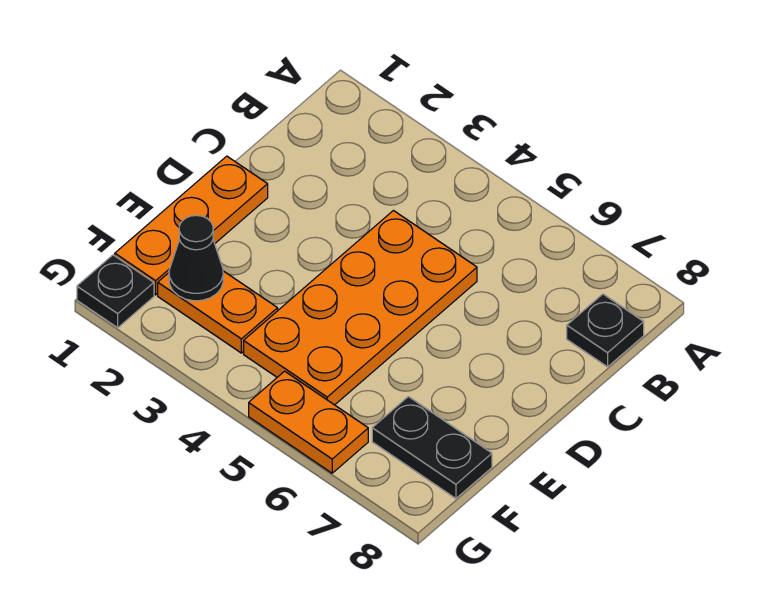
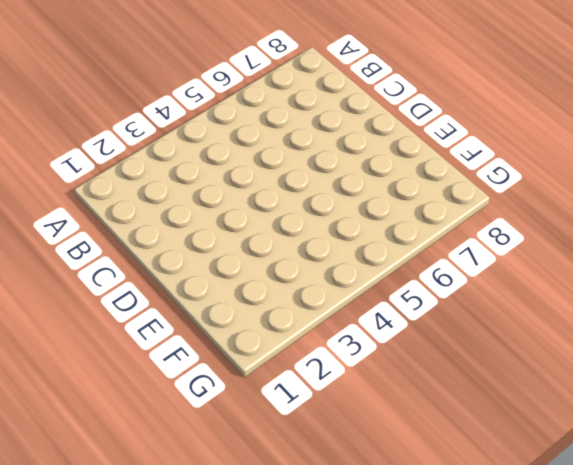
none -> black plate B8 level 1
none -> orange plate C4:F5 level 1

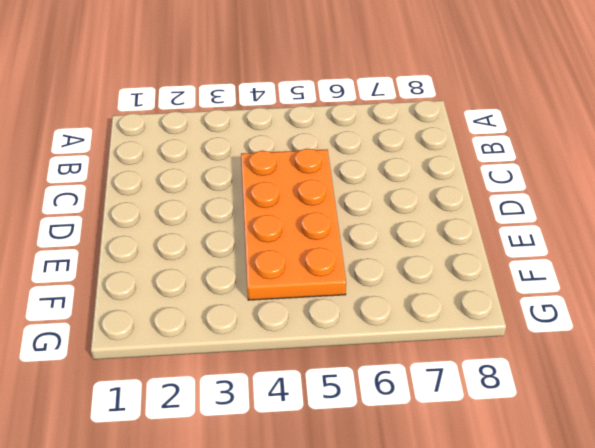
none -> black plate B8 level 1
none -> orange plate D1:F1 level 1

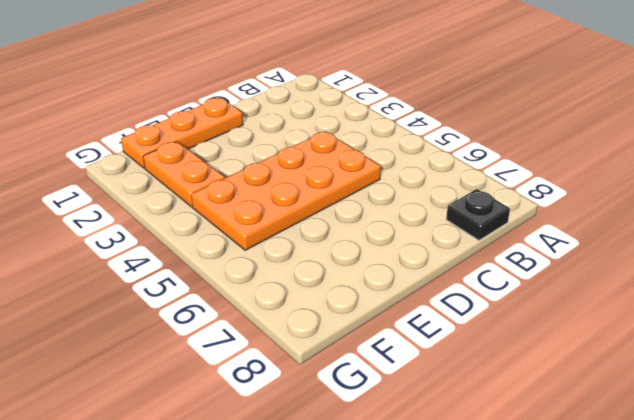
none -> black plate F7:F8 level 1
none -> black plate G1 level 1

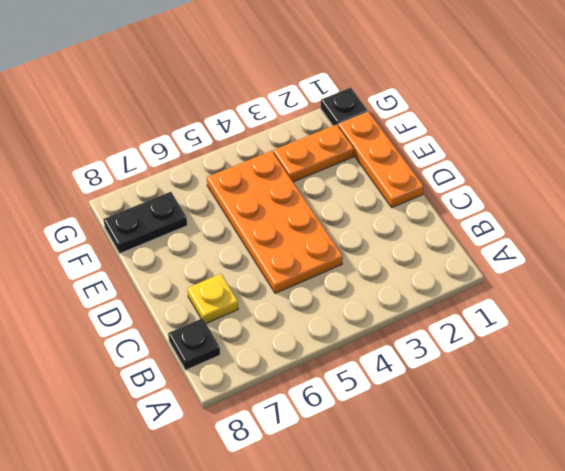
yellow plate C7 level 1 -> none
none -> orange plate G5:G6 level 1
none -> black cone F2 level 2

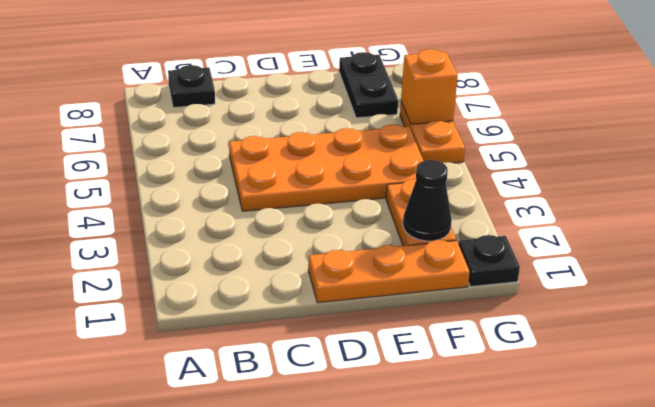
orange brick G6 level 2 -> none

